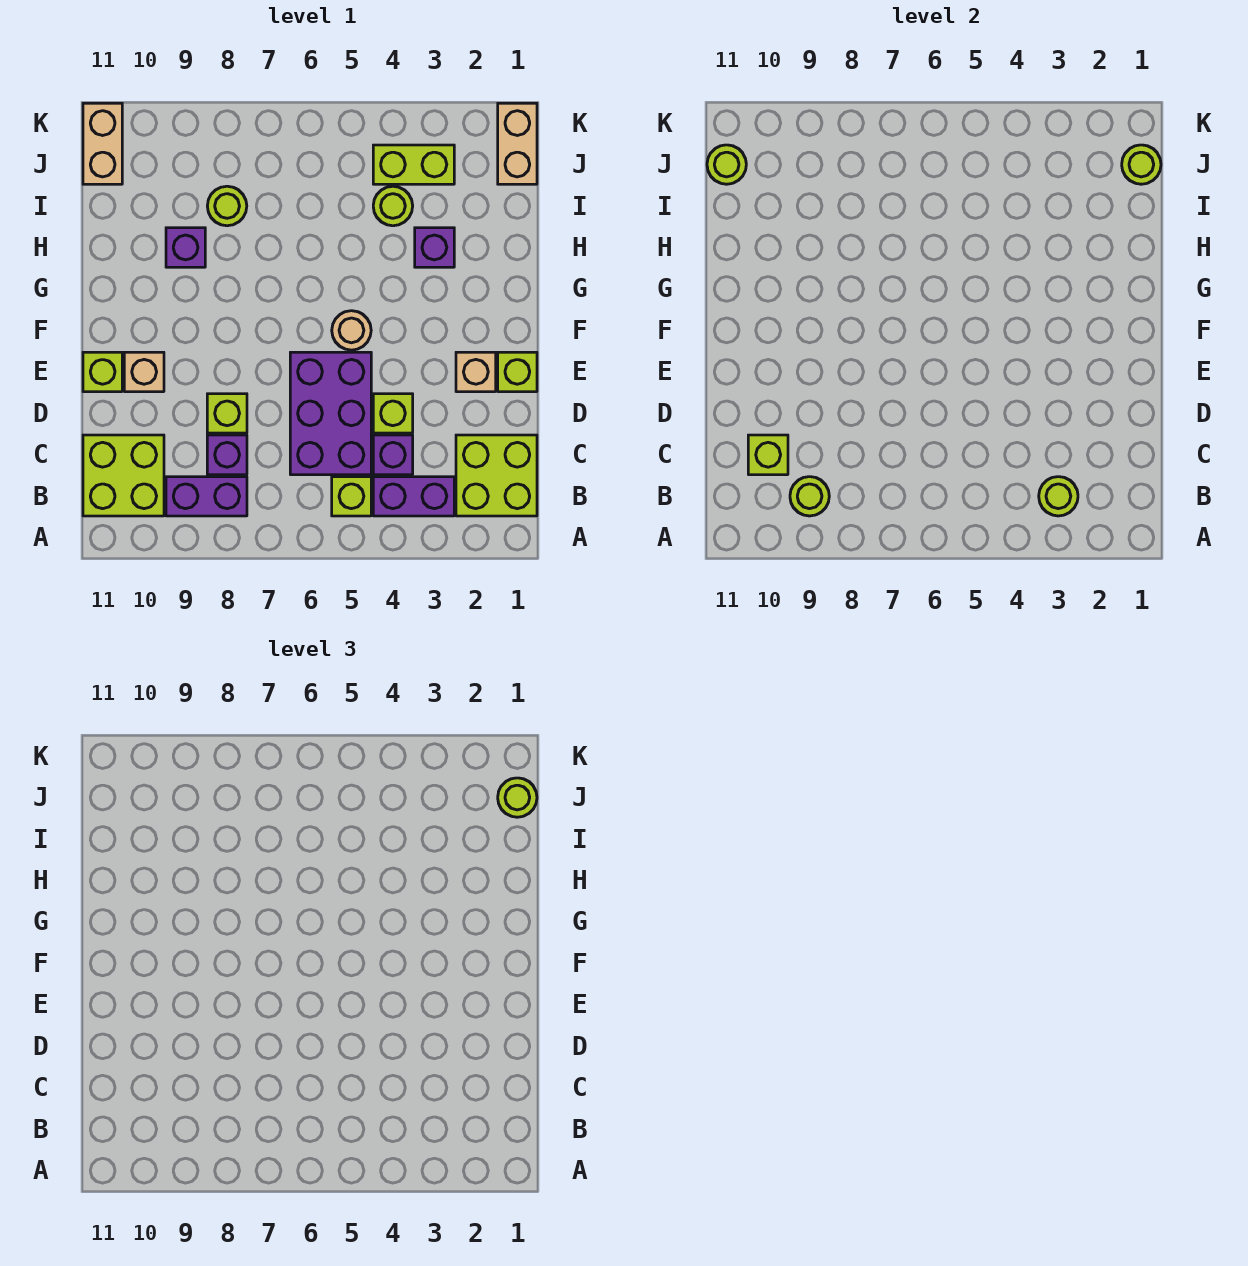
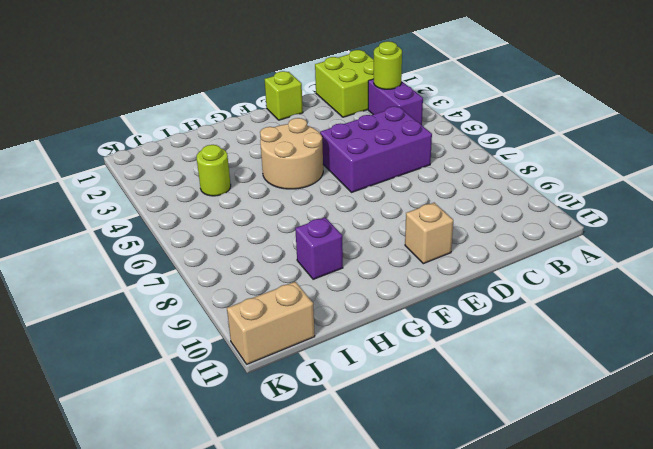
tan round brick F4:G5 level 1 -> tan round brick F5 level 1
none -> lime brick B5 level 1
none -> purple brick B8:B9 level 1
none -> lime brick B10:C11 level 1

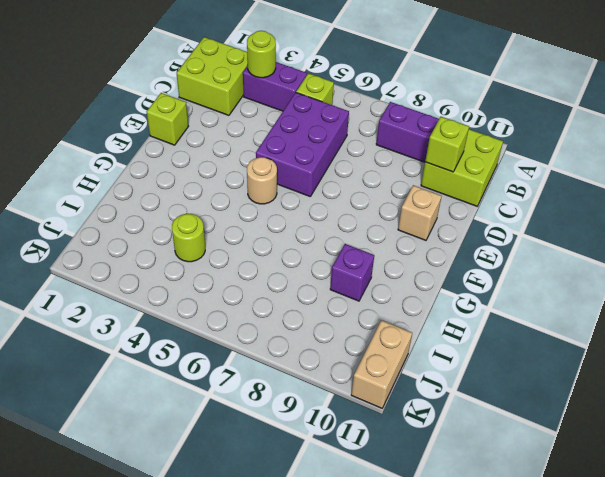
none -> purple brick C4 level 1
none -> purple brick C8 level 1
none -> lime brick D4 level 1

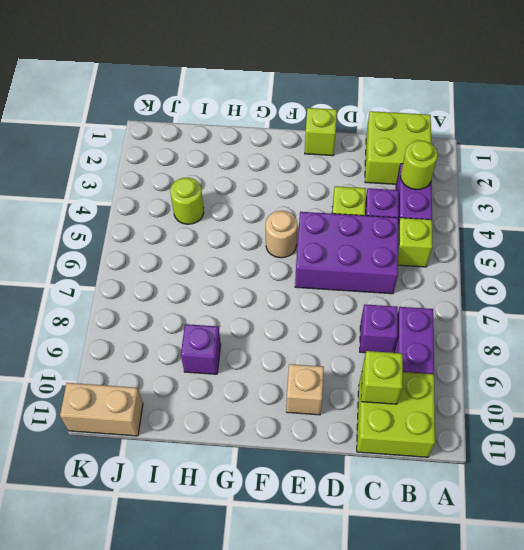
none -> lime brick D8 level 1
none -> tan brick E2 level 1
none -> lime brick E11 level 1

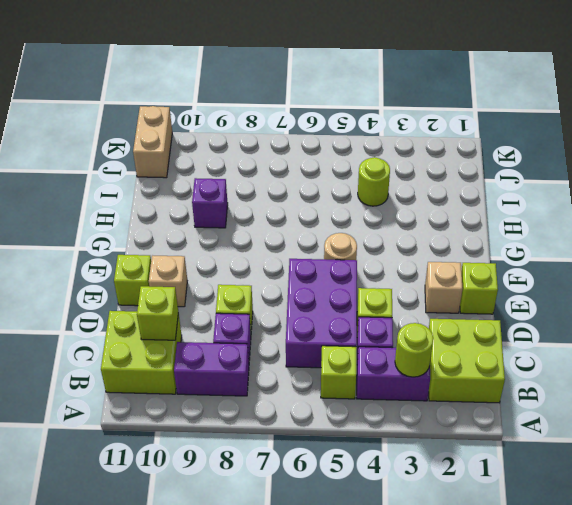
none -> purple brick H3 level 1
none -> lime round brick I8 level 1
none -> tan brick J1:K1 level 1

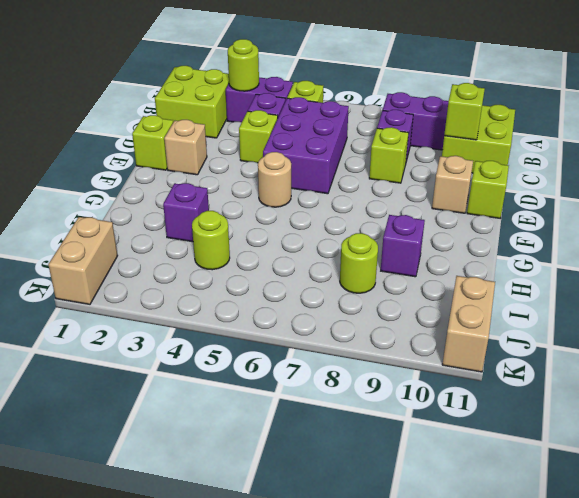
none -> lime brick J3:J4 level 1
none -> lime round brick B9 level 2
none -> lime round brick J1 level 2

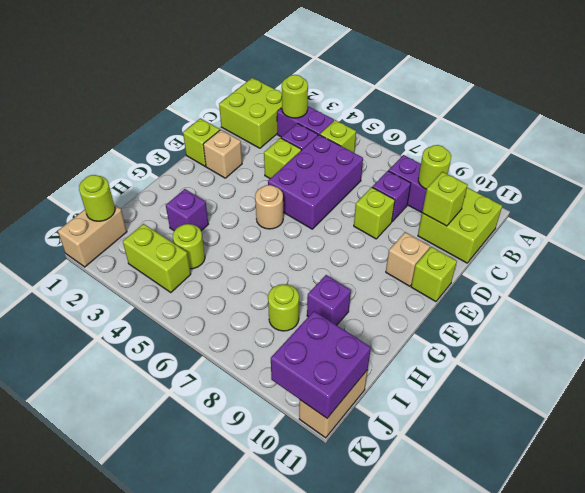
purple brick J10:K11 level 2 -> lime round brick J11 level 2
none -> lime round brick J1 level 3

